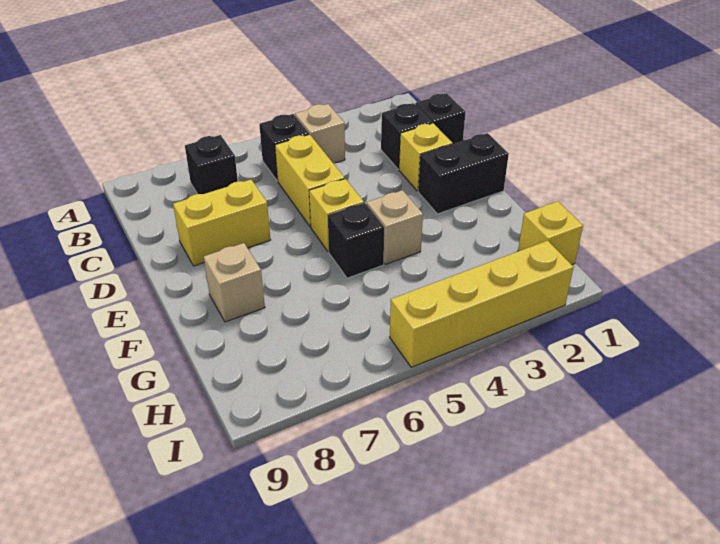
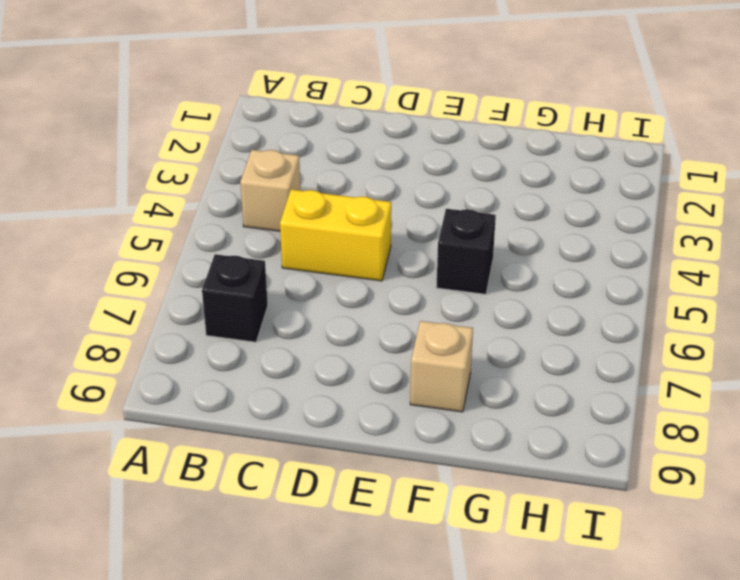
none -> black brick B5 level 1
none -> black brick C1 level 1
none -> black brick C2 level 1

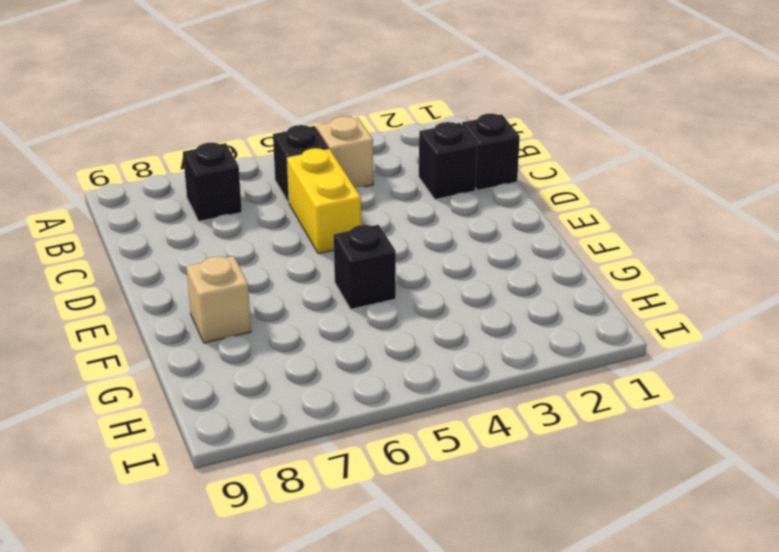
none -> yellow brick D2 level 1
none -> yellow brick D7:D8 level 1
none -> black brick E1:E2 level 1

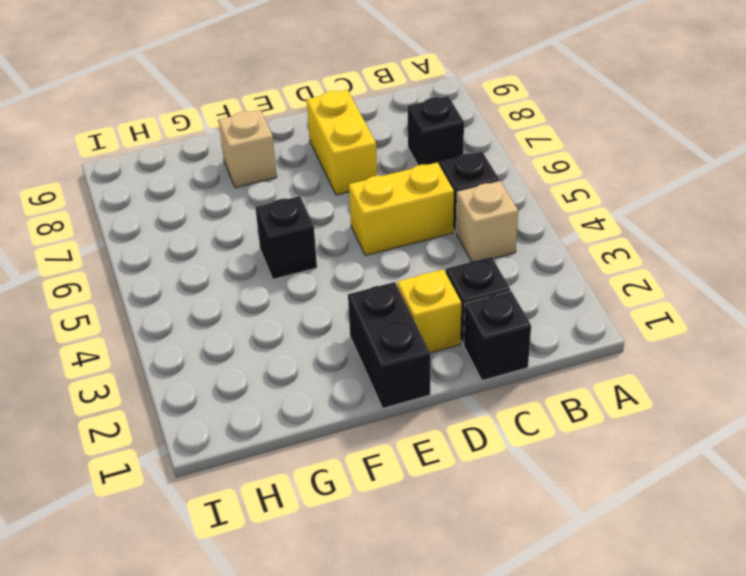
none -> yellow brick E5 level 1
none -> tan brick F4 level 1
none -> yellow brick H1 level 1

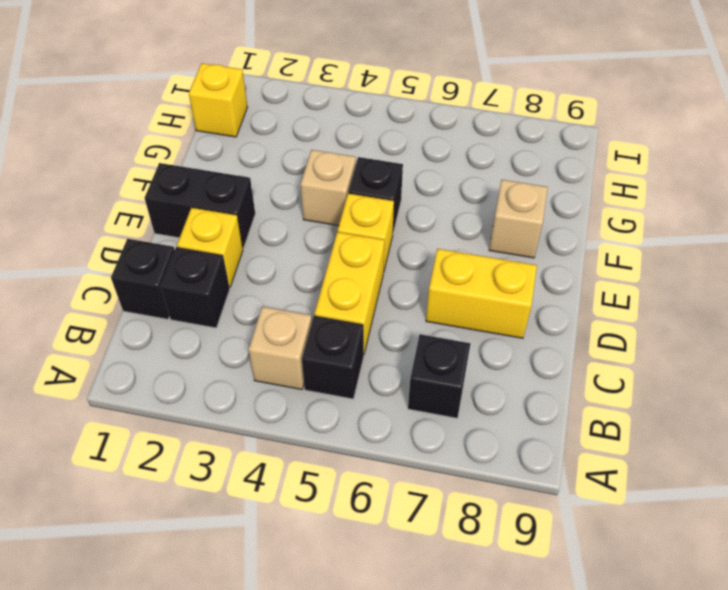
none -> yellow brick I2:I5 level 1

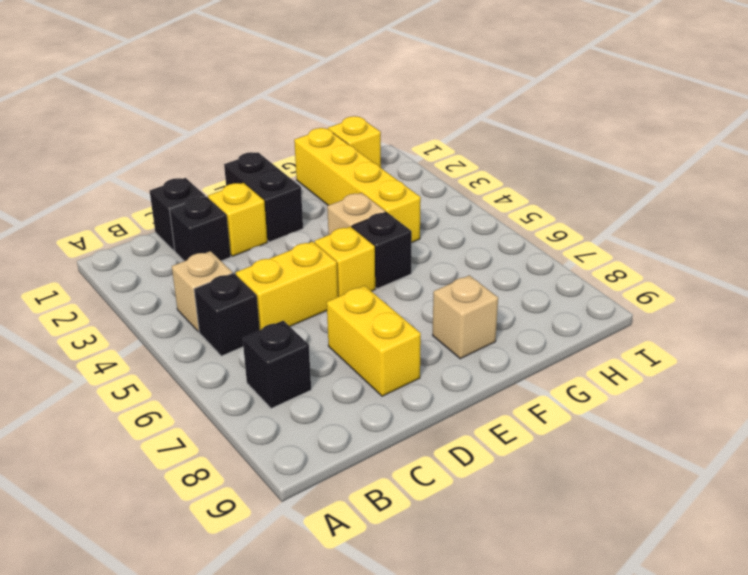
yellow brick G1:G4 level 1 -> yellow brick I2:I5 level 1

